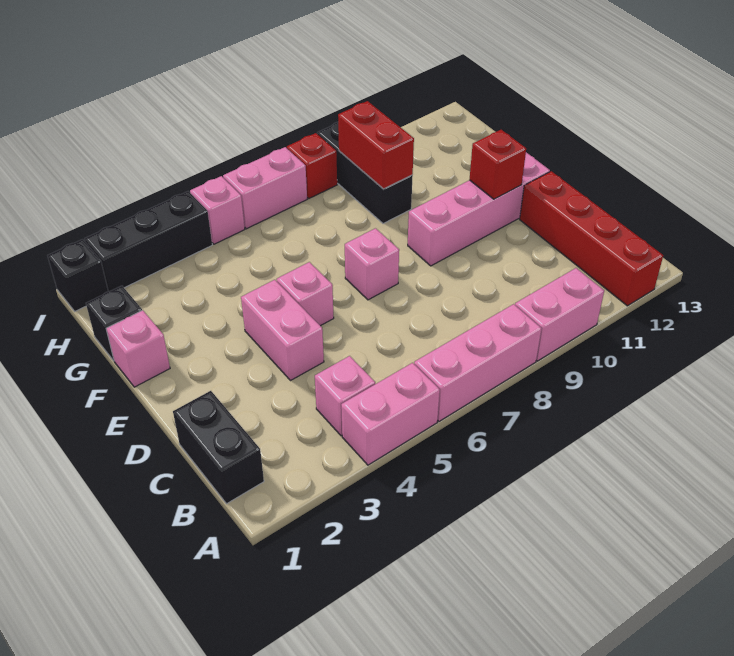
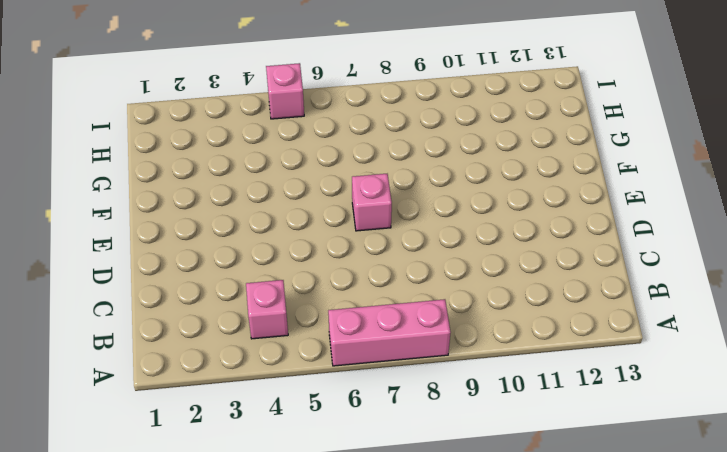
none -> pink brick A4:A5 level 1
none -> pink brick A9:A10 level 1
none -> red brick A12:D12 level 1

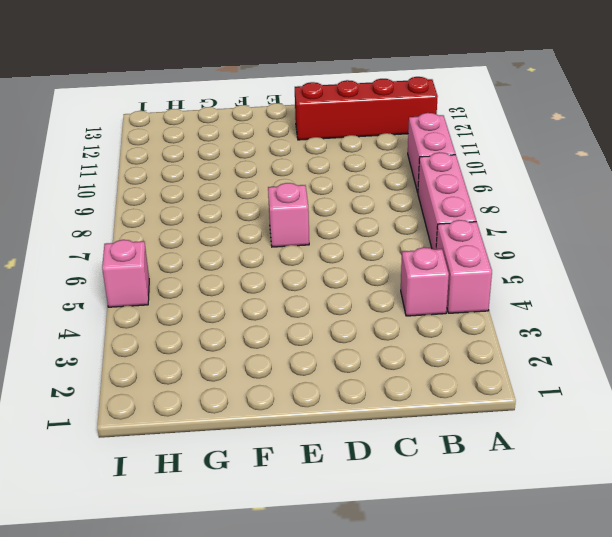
none -> black brick B1:C1 level 1
none -> pink brick D4:E4 level 1
none -> pink brick E5 level 1

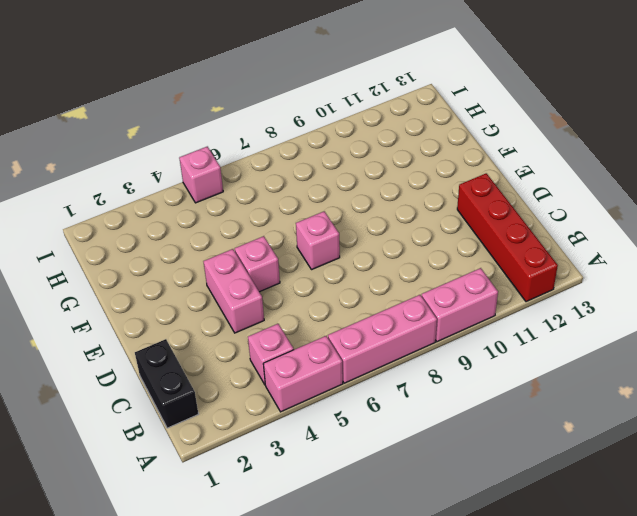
none -> pink brick E9:E12 level 1
none -> pink brick F1 level 1
none -> black brick G1 level 1

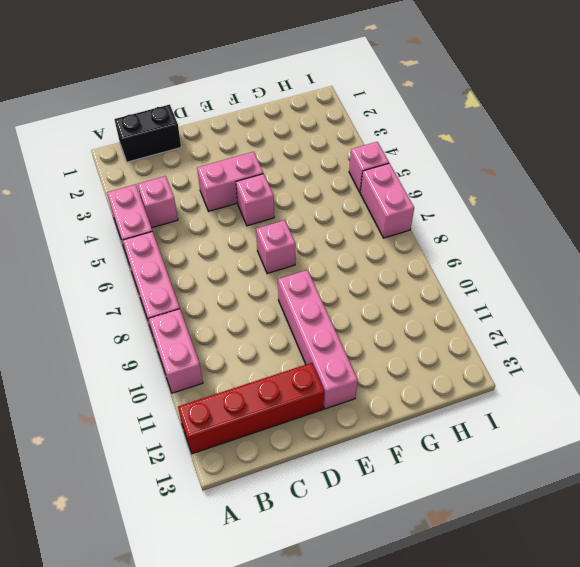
none -> pink brick F1 level 1
none -> black brick G1 level 1
none -> black brick G9:I9 level 1

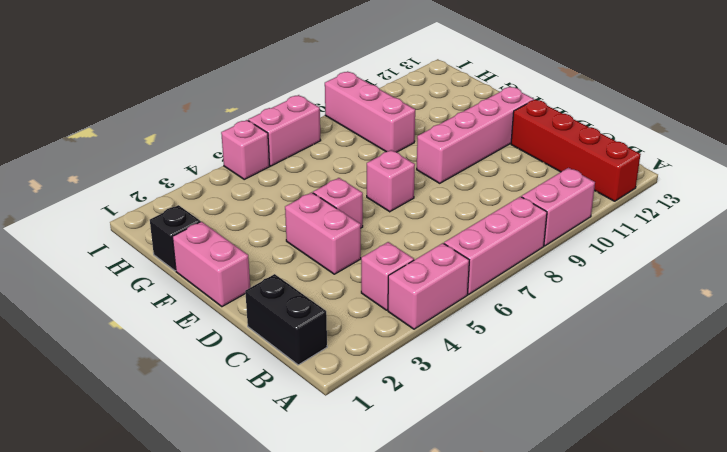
pink brick E1:F1 level 1 -> pink brick F1 level 1
pink brick G9:I9 level 1 -> black brick G9:I9 level 1
none -> black brick I1 level 1
none -> black brick I2:I4 level 1
none -> red brick I8 level 1

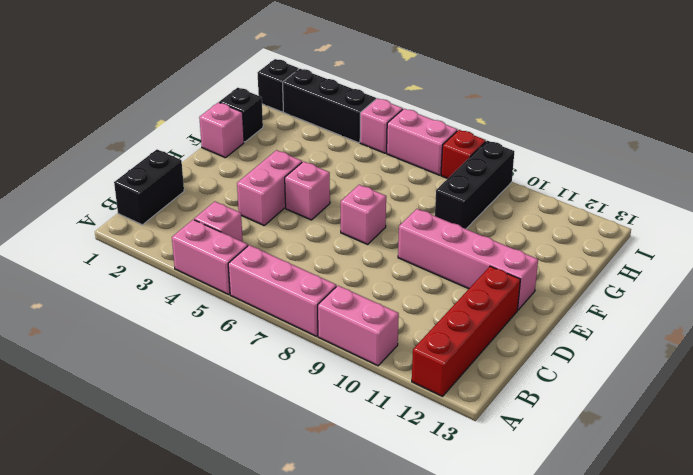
none -> red brick E11 level 2
none -> red brick G9:H9 level 2

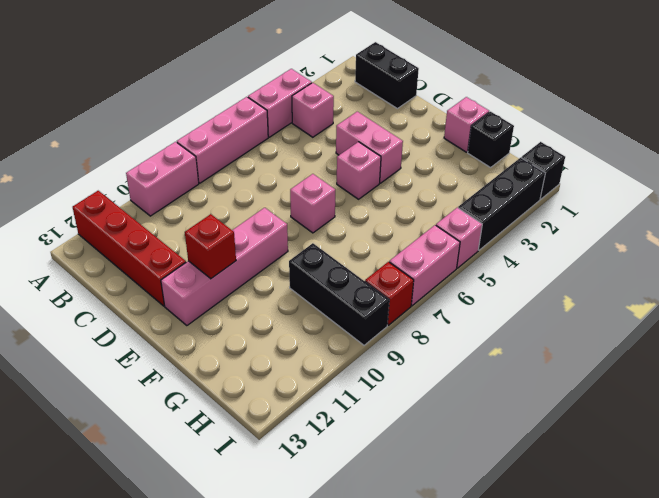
none -> red brick G9:H9 level 2

